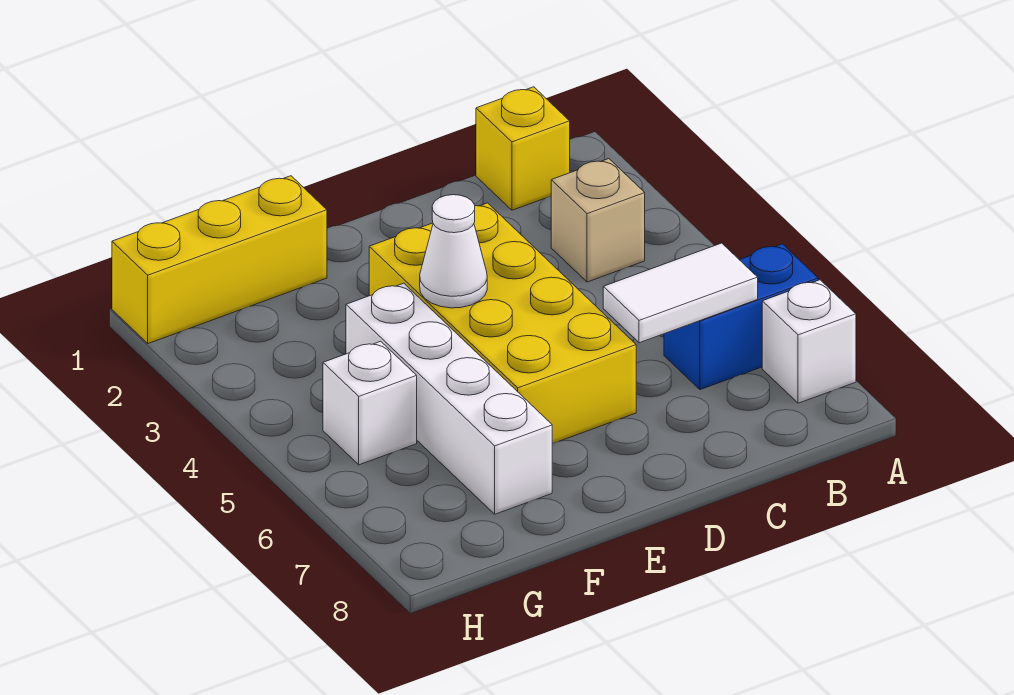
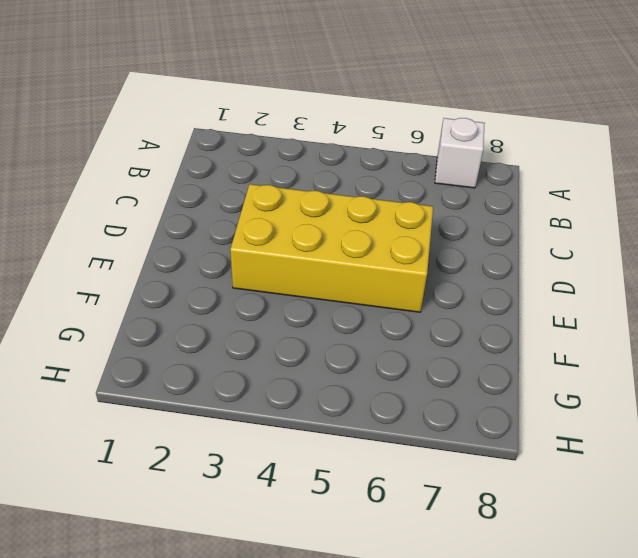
none -> blue brick A6:B6 level 1
none -> yellow brick B1 level 1

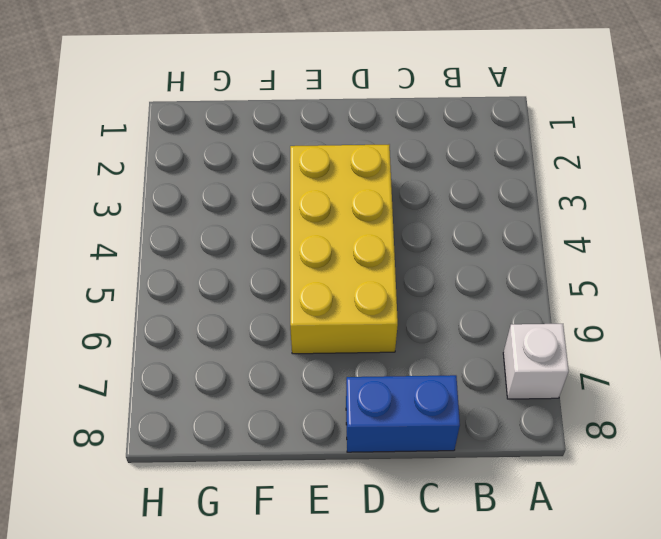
blue brick C8:D8 level 1 -> blue brick A6:B6 level 1
none -> yellow brick B1 level 1
none -> tan brick B3 level 1

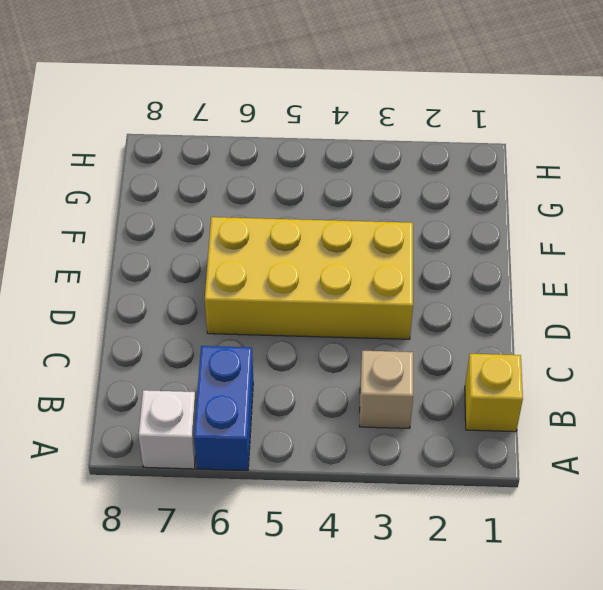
none -> yellow brick F1:H1 level 1
none -> white brick F4:F7 level 1

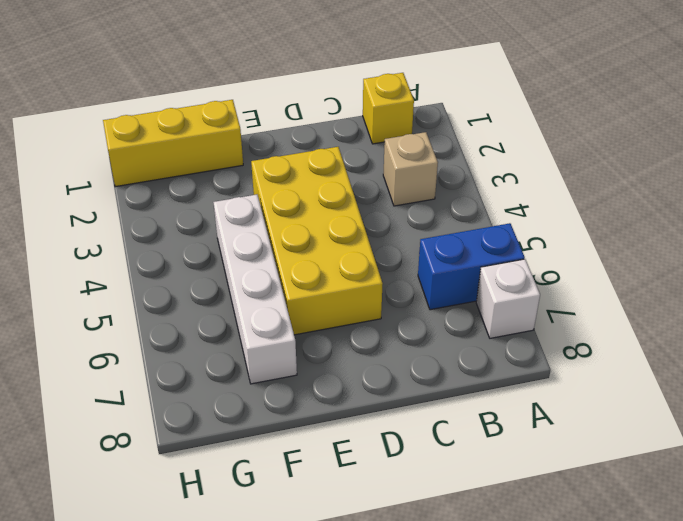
none -> white brick G5 level 1
none -> white tile B6:C6 level 2

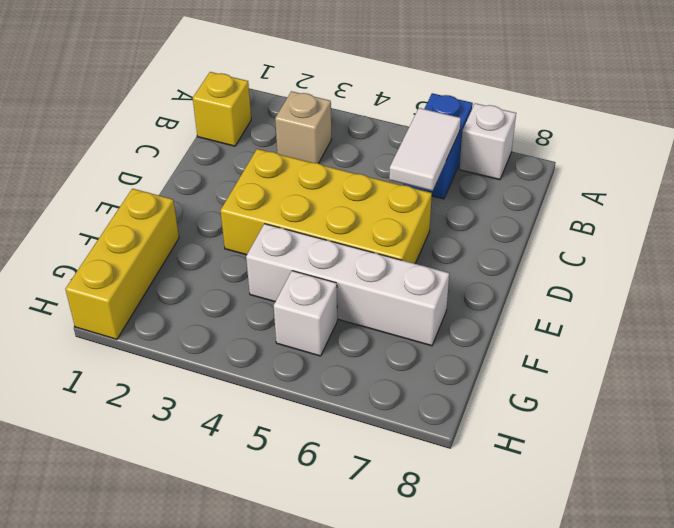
none -> white cone E4 level 2

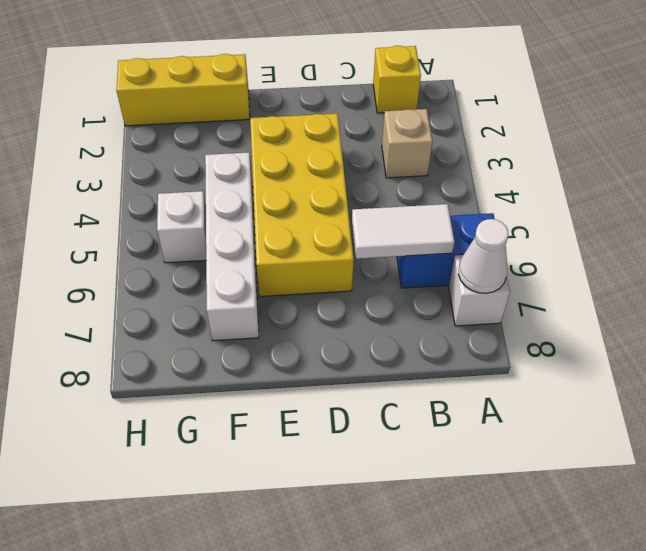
white cone A7 level 2 -> white cone E4 level 2

